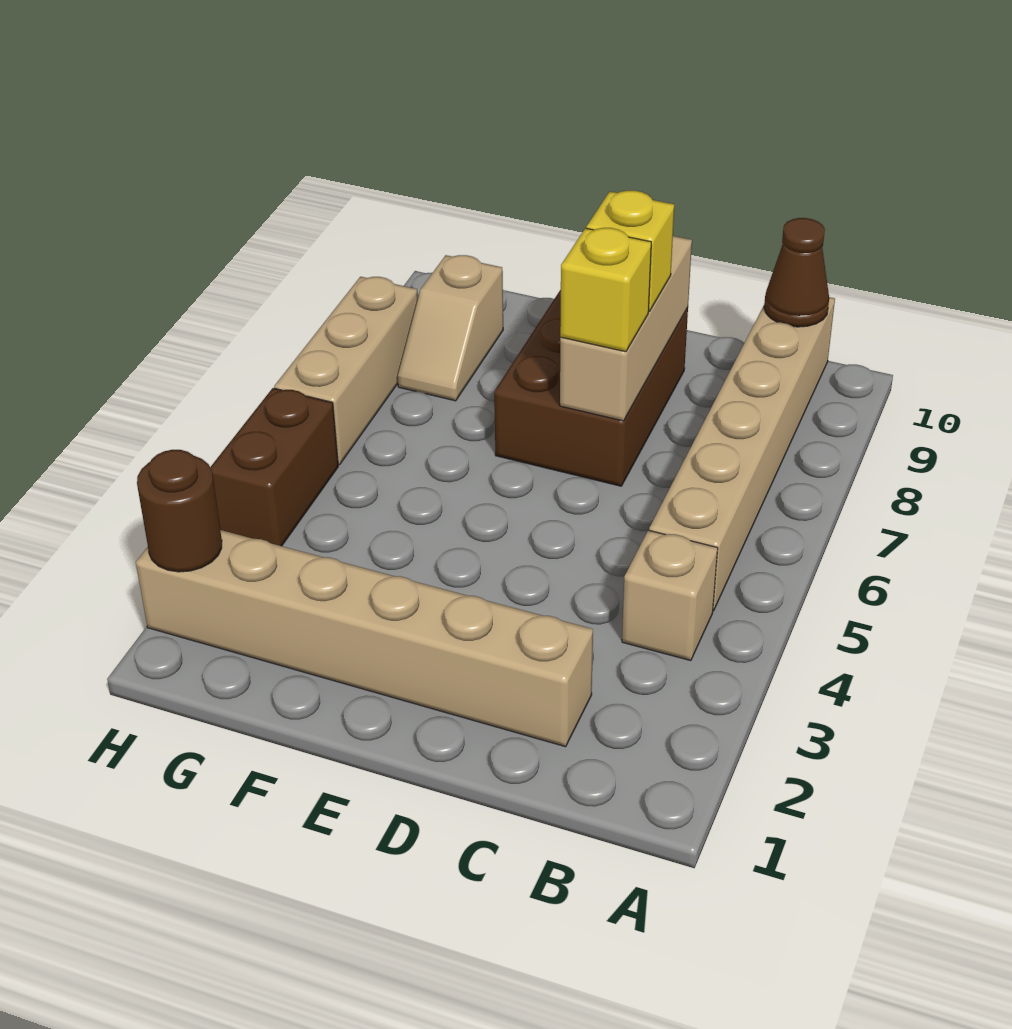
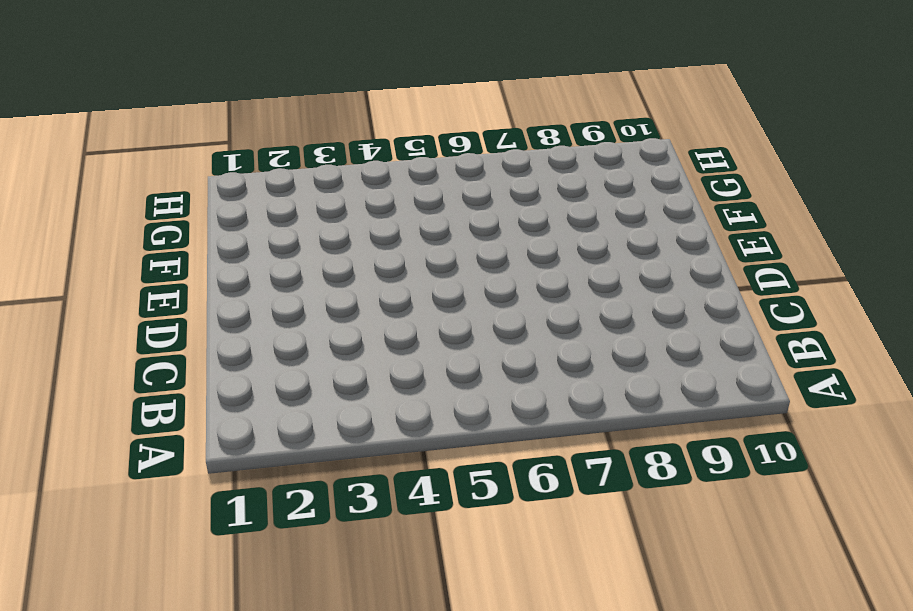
none -> tan brick B4 level 1
none -> tan brick B5:B10 level 1
none -> tan brick C2:H2 level 1

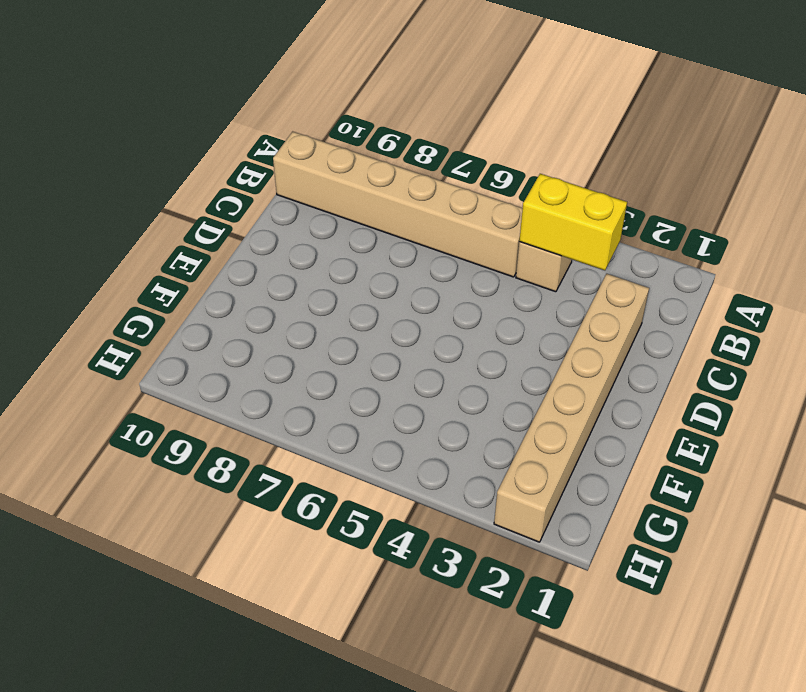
yellow brick B3:B4 level 2 -> none
none -> brown brick D7:E9 level 1
none -> tan slope G8:G9 level 1 top 9
none -> brown brick H4:H5 level 1

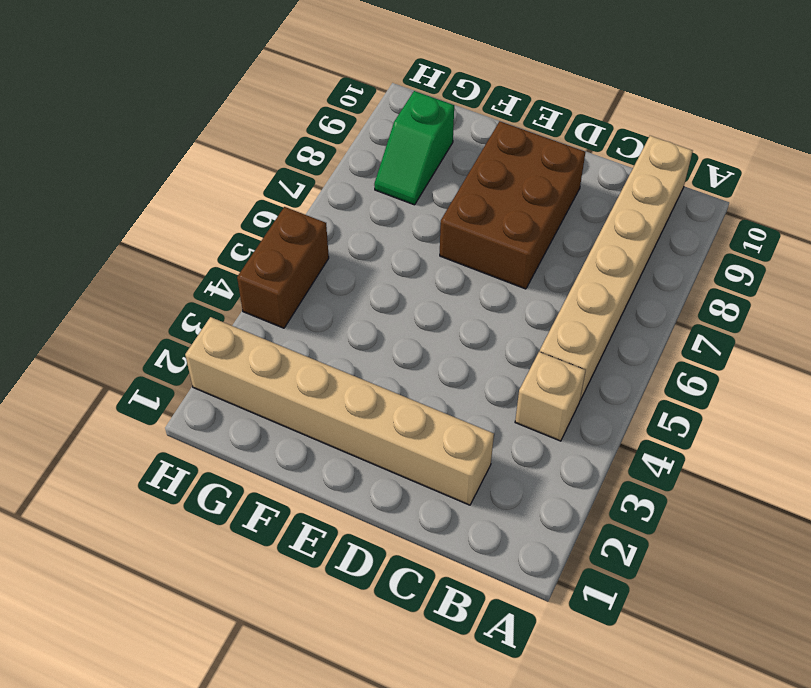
green slope G8:G9 level 1 top 9 -> tan slope G8:G9 level 1 top 9
none -> tan brick H6:H8 level 1
none -> brown cone B10 level 2
none -> tan brick D7:D9 level 2

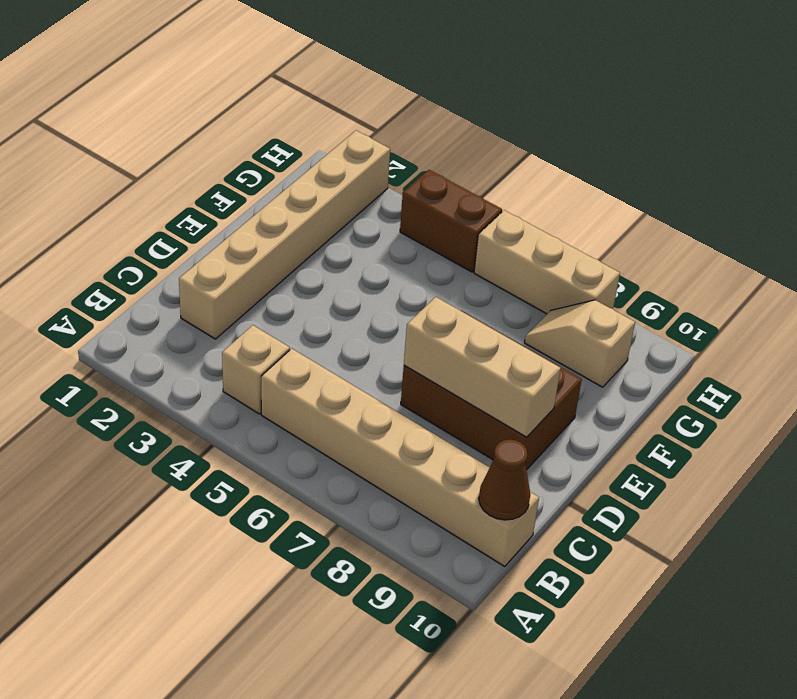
none -> brown round brick H2 level 2
none -> yellow brick D7 level 3
none -> yellow brick D8 level 3

